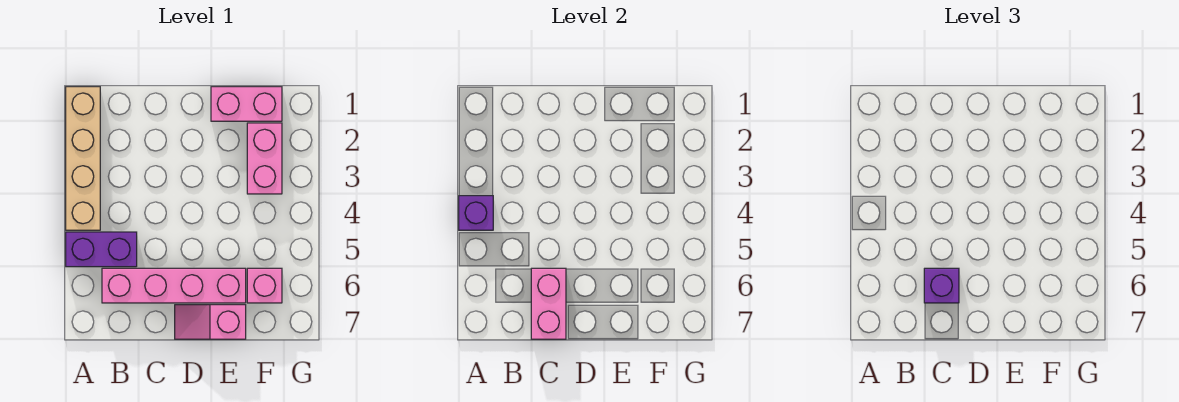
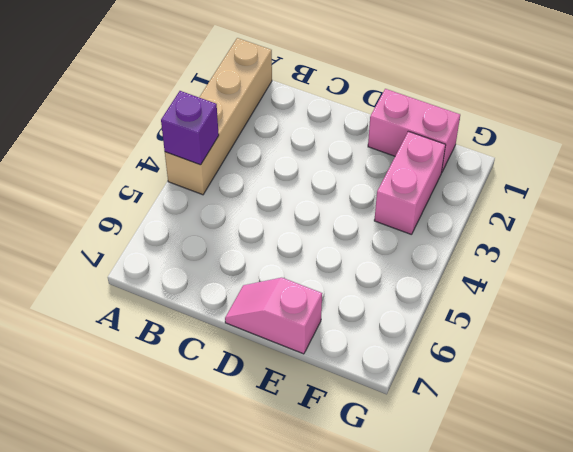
none -> purple brick A5:B5 level 1
none -> pink brick B6:E6 level 1

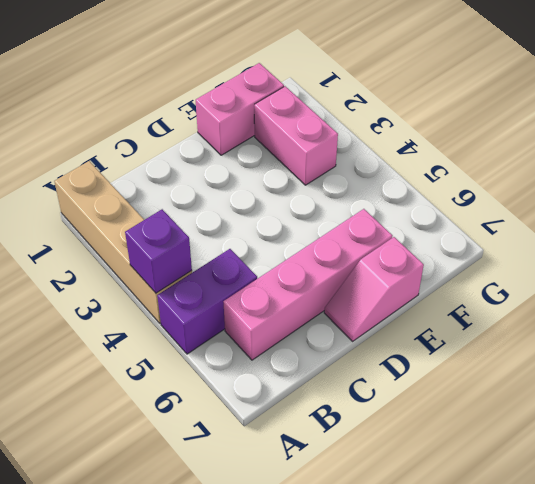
none -> pink brick F6 level 1
none -> pink brick C6:C7 level 2

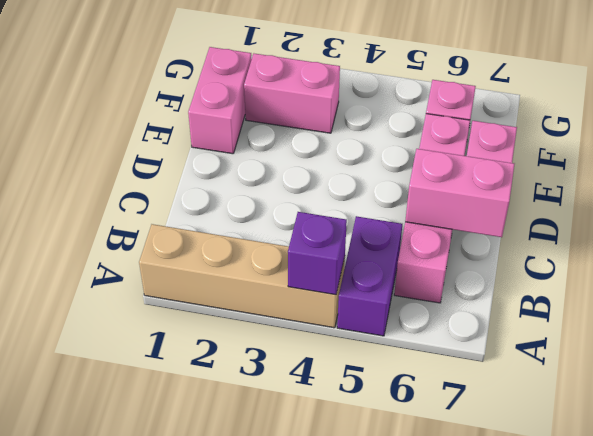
none -> purple brick C6 level 3

